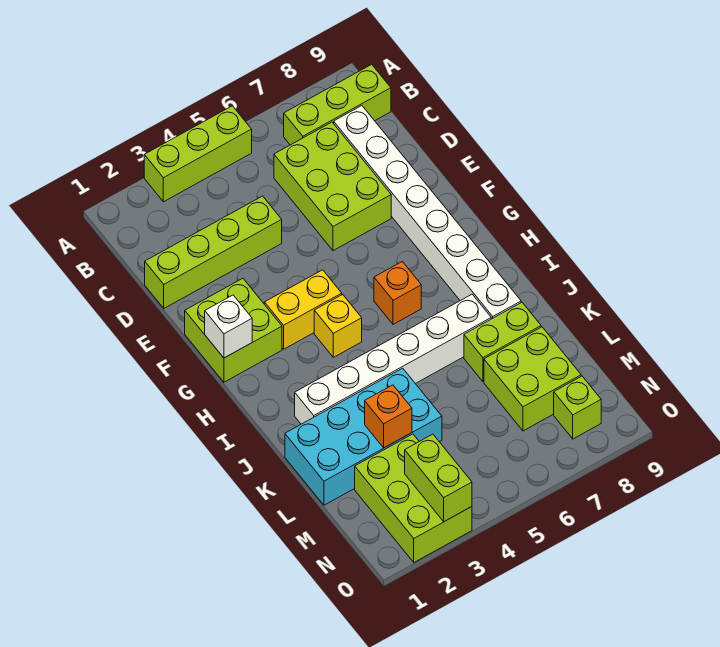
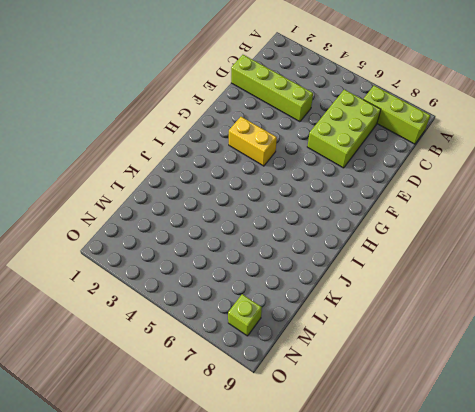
none -> lime brick A3:A5 level 1
none -> white brick C8:J8 level 1
none -> lime brick F1:G2 level 1

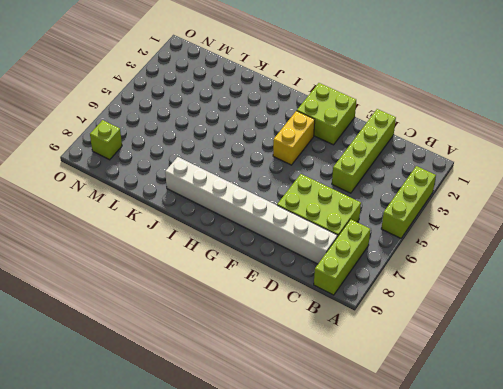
none -> yellow brick H4 level 1
none -> orange brick H6 level 1
none -> white brick J2:J7 level 1

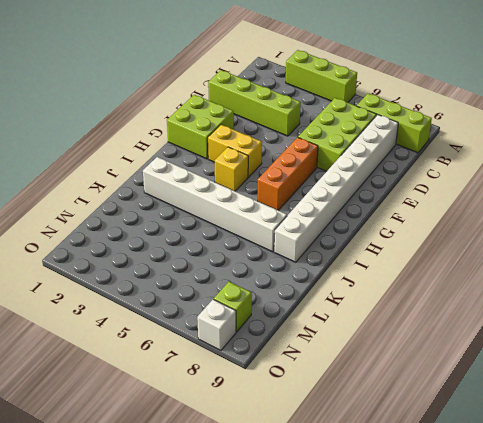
orange brick F6:H6 level 1 -> orange brick H6 level 1
white brick O8 level 1 -> white brick G1 level 2
none -> cyan brick K1:L4 level 1
none -> lime brick K7:K8 level 1
none -> lime brick L7:M8 level 1

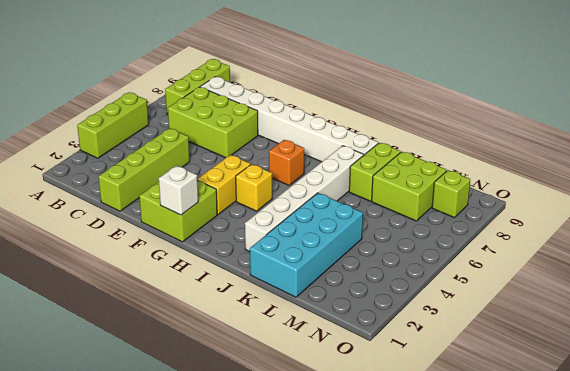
none -> lime brick M2:O3 level 1
none -> orange brick L3 level 2
none -> lime brick N3:O3 level 2

